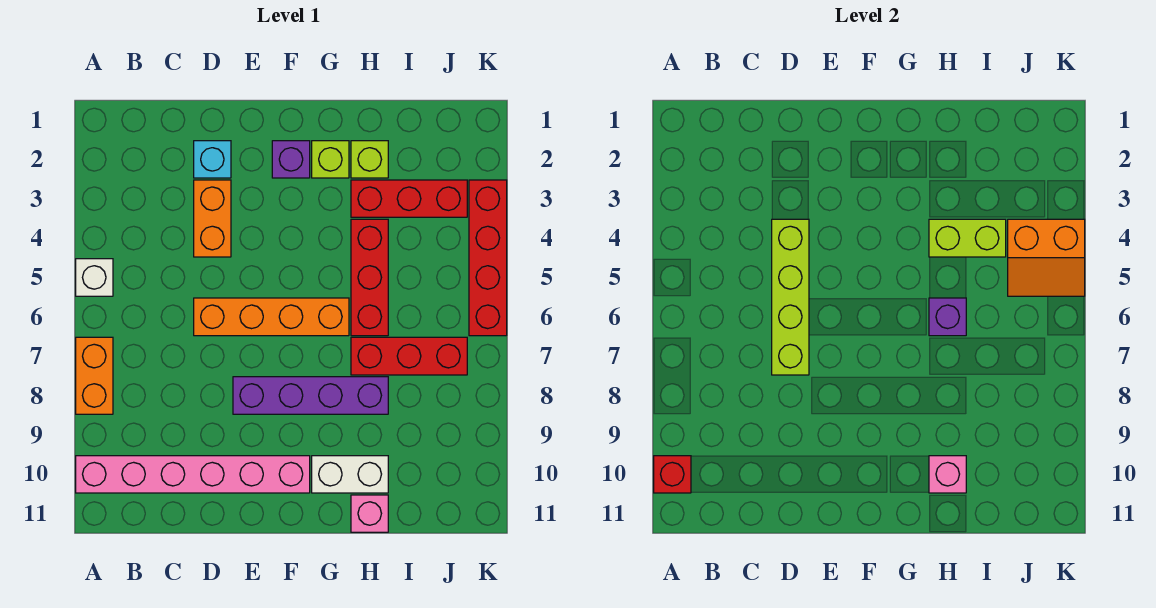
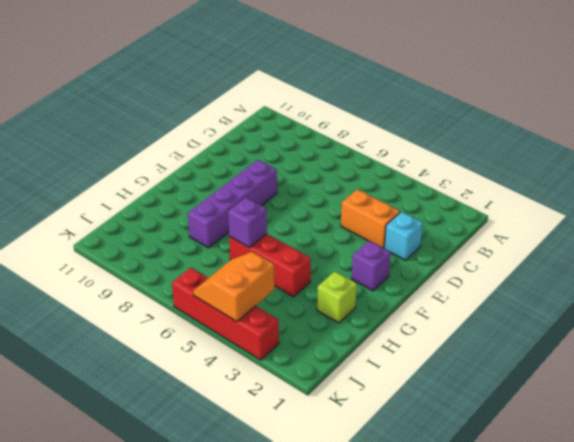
none -> white brick A5 level 1
none -> orange brick A7:A8 level 1
none -> pink brick A10:F10 level 1

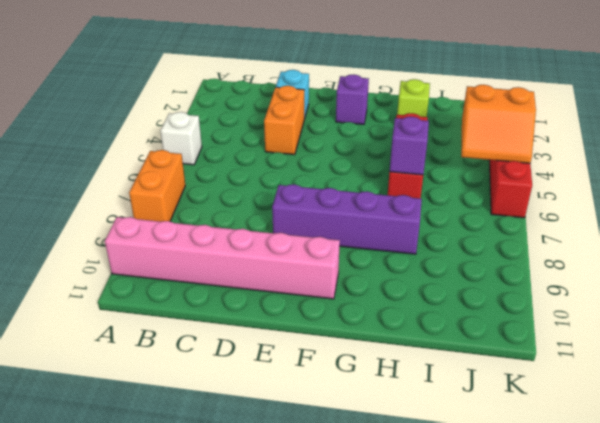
none -> orange brick D6:G6 level 1
none -> lime brick G2 level 1
none -> white brick G10:H10 level 1

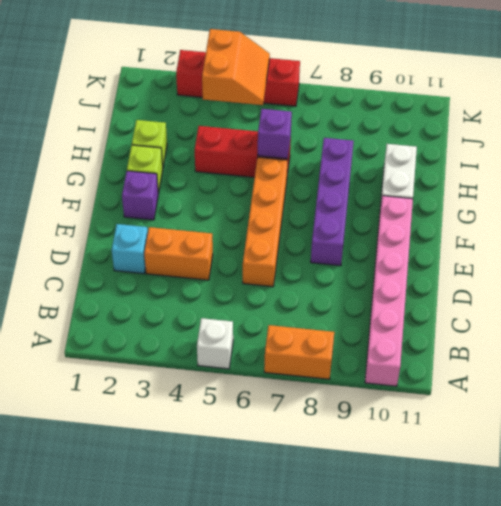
none -> red brick H3:J3 level 1
none -> red brick H7:J7 level 1
none -> pink brick H11 level 1

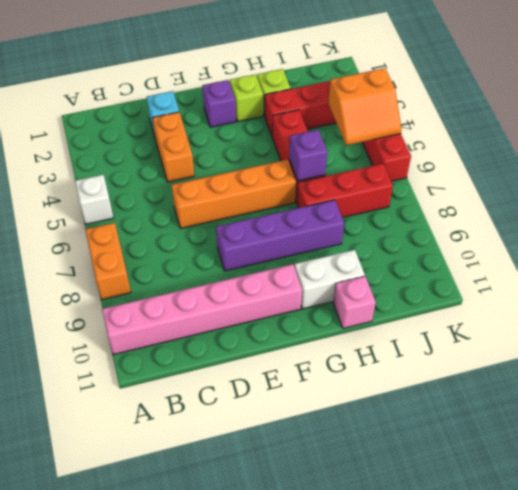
none -> red brick A10 level 2
none -> lime brick D4:D7 level 2
none -> lime brick H4:I4 level 2

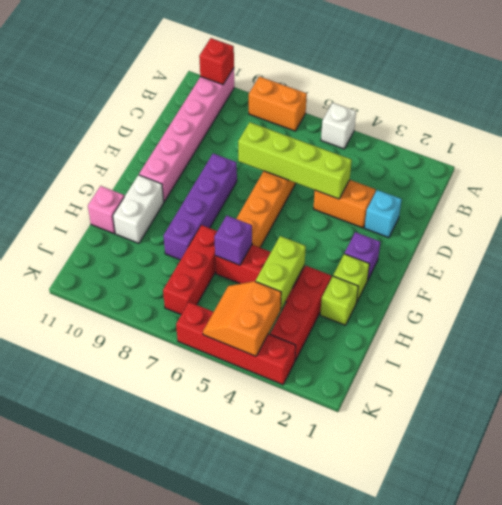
none -> pink brick H10 level 2

